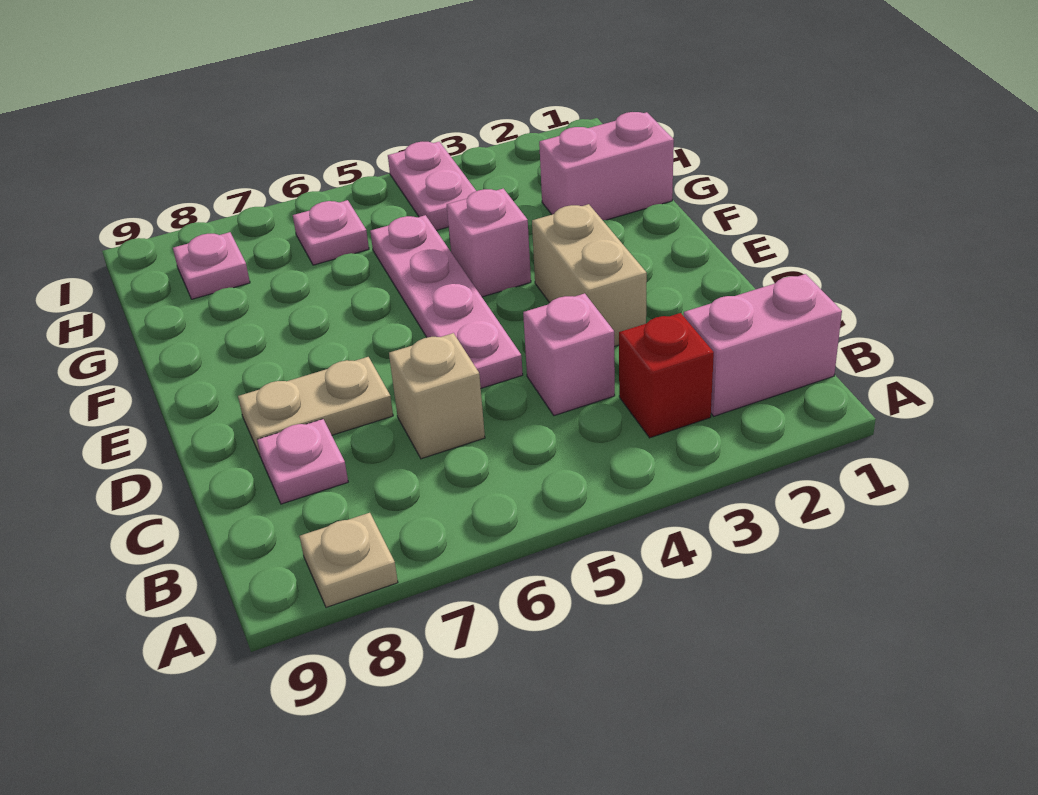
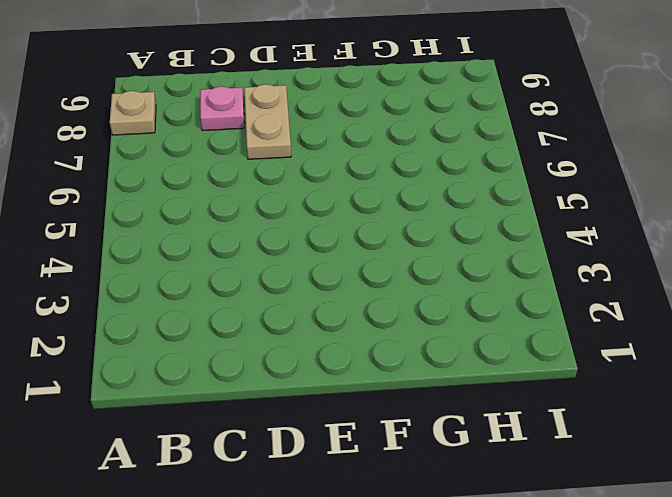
none -> pink brick B1:B2 level 1
none -> red brick B3 level 1
none -> pink brick C4 level 1

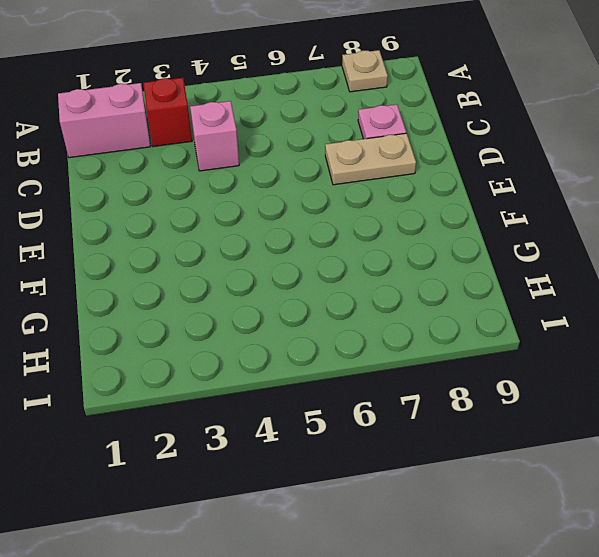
none -> tan brick C6 level 1
none -> tan brick D3:E3 level 1
none -> pink plate D5:G5 level 1

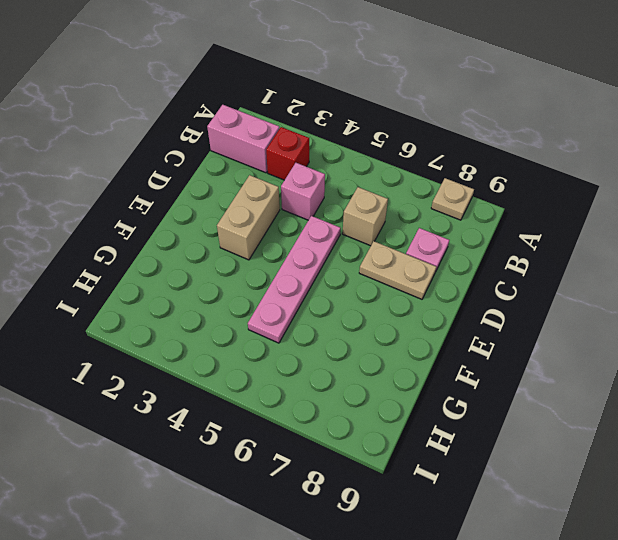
none -> pink brick F4 level 1
none -> pink brick G1:G2 level 1
none -> pink plate H4:I4 level 1

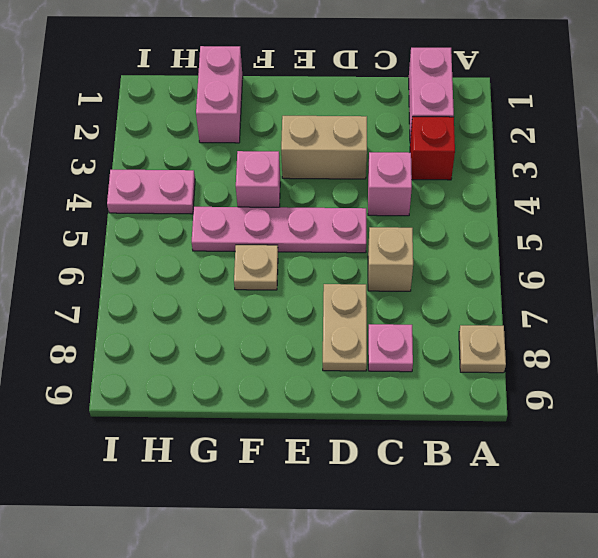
tan plate F6 level 1 -> none
none -> pink plate H6 level 1
none -> pink plate H8 level 1

